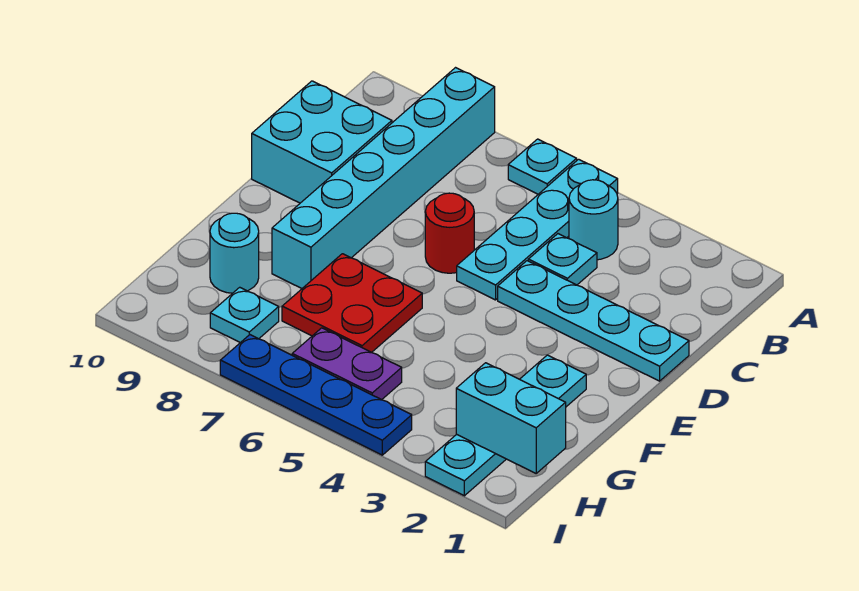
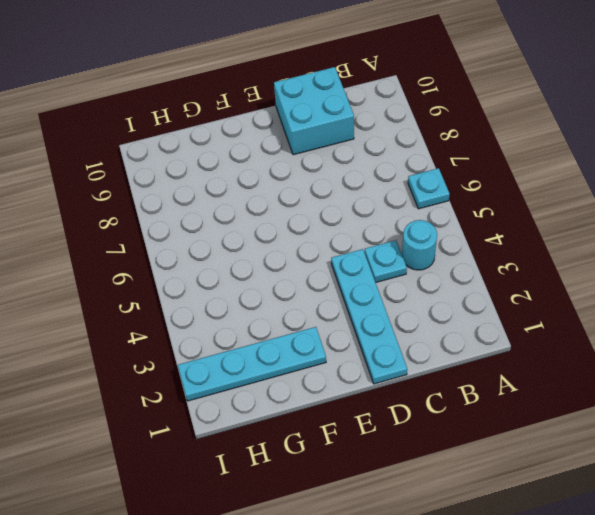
none -> cyan plate A5:D5 level 1
none -> cyan brick A8:F8 level 1
none -> red round brick D6 level 1

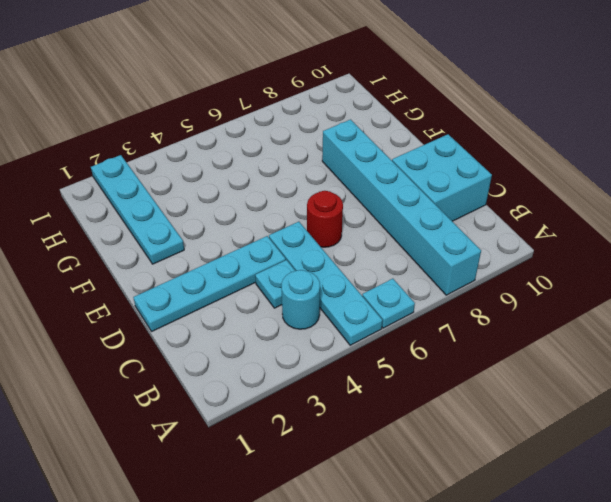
none -> red plate F6:G7 level 1
none -> cyan round brick G9 level 1
none -> purple plate H5:H6 level 1

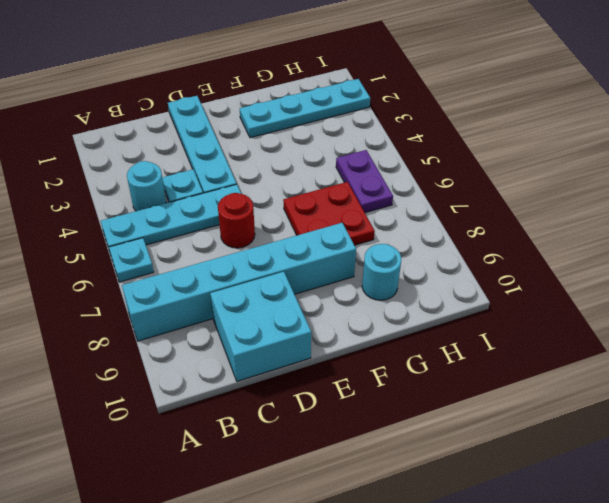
none -> cyan plate H8 level 1
none -> blue plate I4:I7 level 1
none -> cyan brick H1:H2 level 2

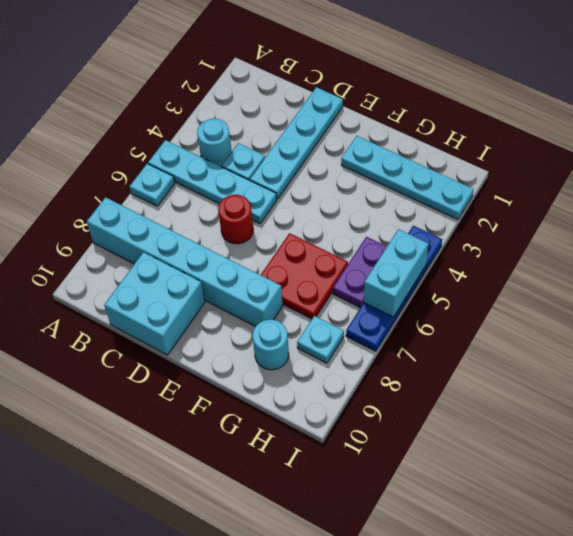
cyan brick I5:I6 level 2 -> cyan brick H1:H2 level 2

